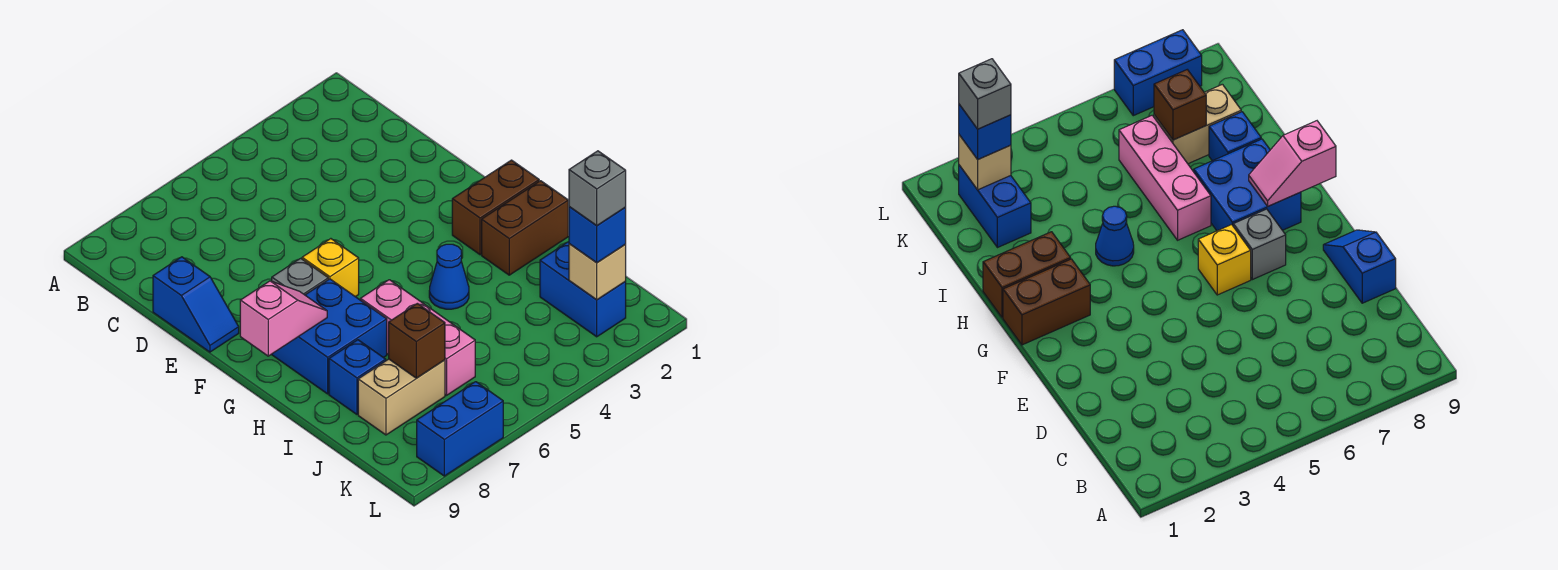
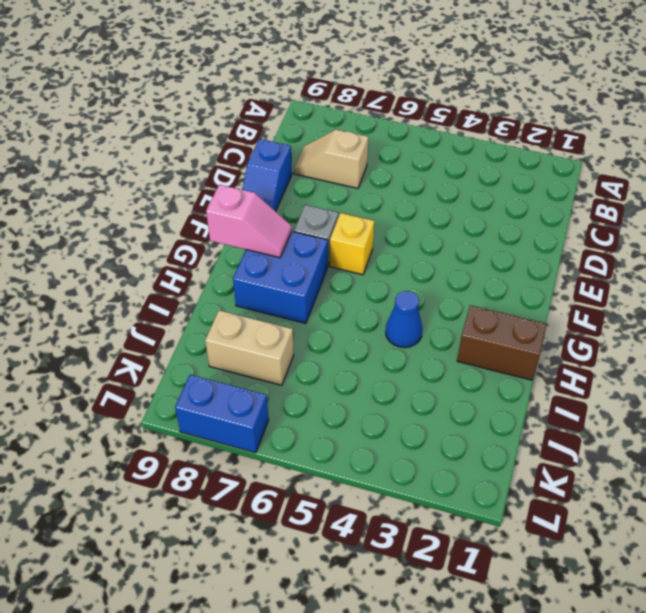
tan slope C7:C8 level 1 top 7 -> none
none -> brown brick G1:G2 level 1
none -> pink brick H6:J6 level 1
none -> blue brick I8 level 1

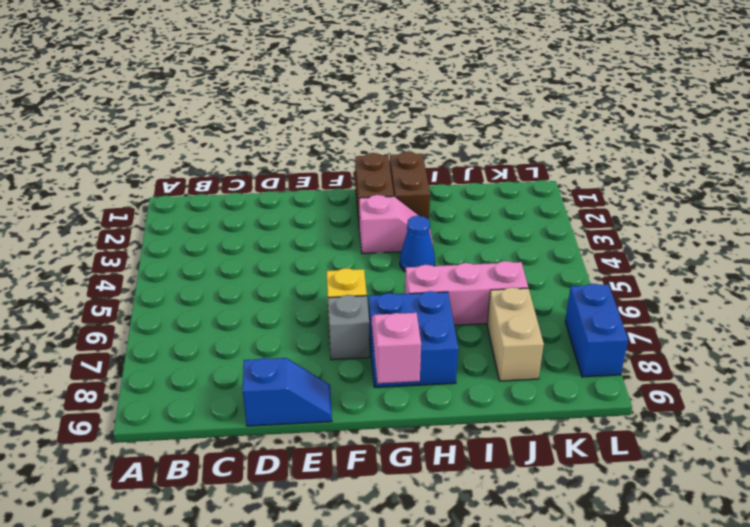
pink slope G3:H3 level 1 top G -> none
none -> blue brick I8 level 1
none -> blue brick J2:K2 level 1
none -> brown brick J7 level 2

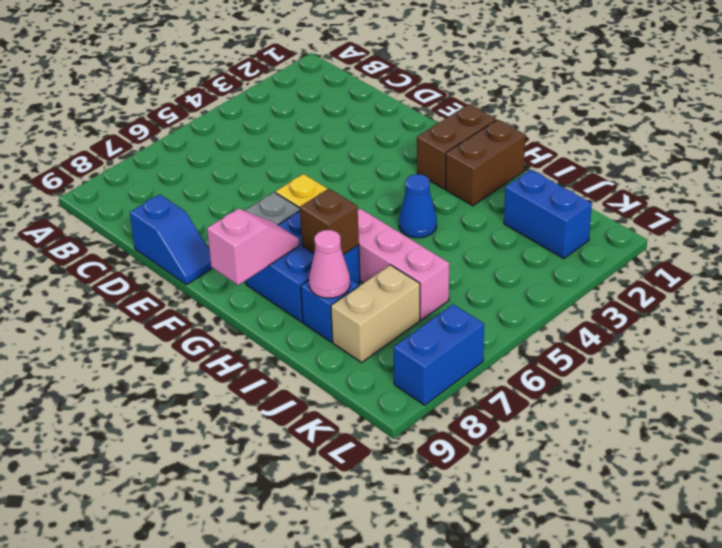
brown brick H7 level 2 -> brown brick J7 level 2
pink cone I8 level 2 -> none
none -> tan brick K2 level 2
none -> blue brick K2 level 3
none -> grey brick K2 level 4

